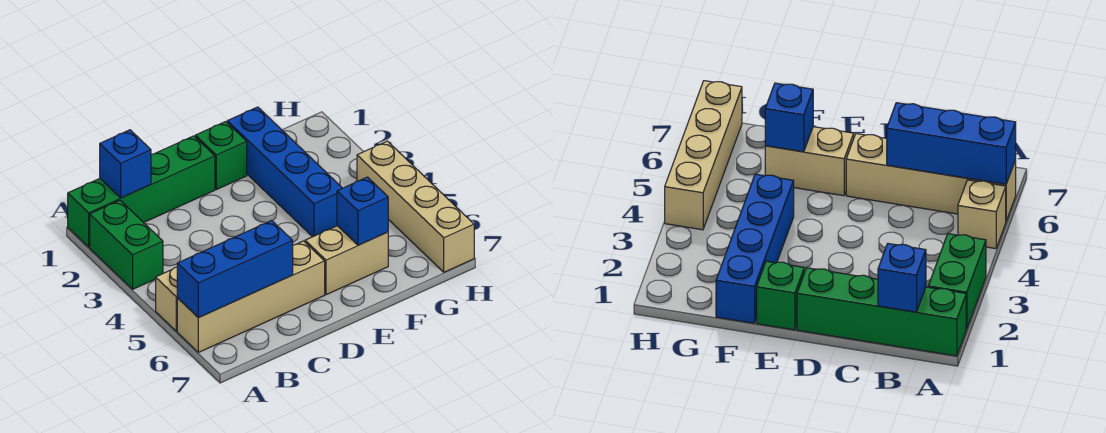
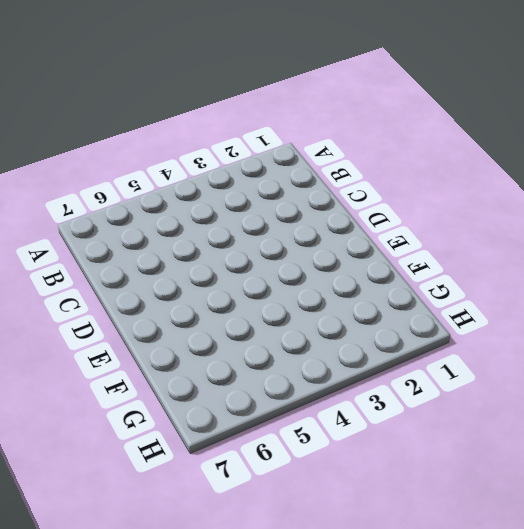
none -> green brick A1:D1 level 1
none -> green brick A2:A3 level 1

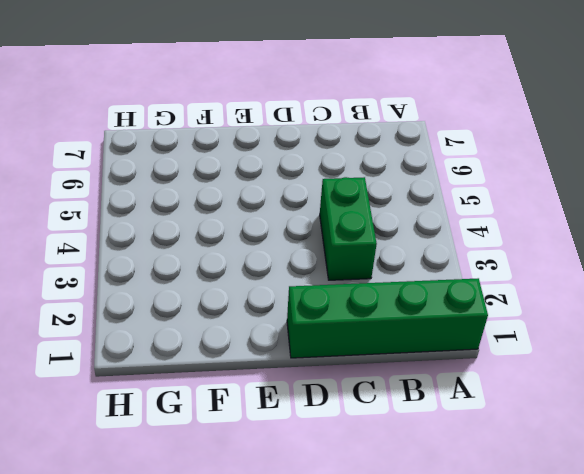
green brick C3:C4 level 1 -> green brick A2:A3 level 1
none -> tan brick A5 level 1
none -> tan brick A6:D6 level 1

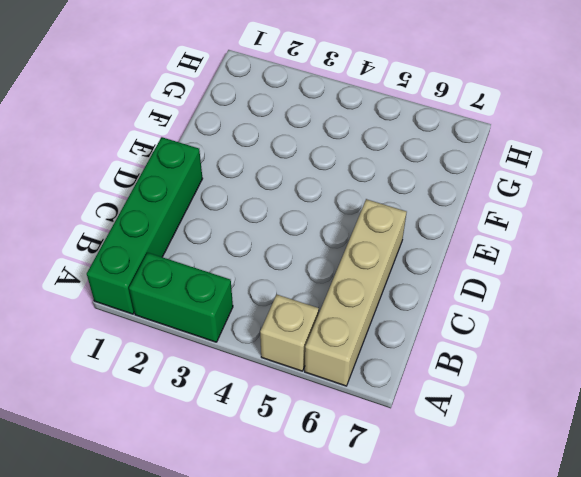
none -> green brick E1 level 1
none -> tan brick E6:F6 level 1

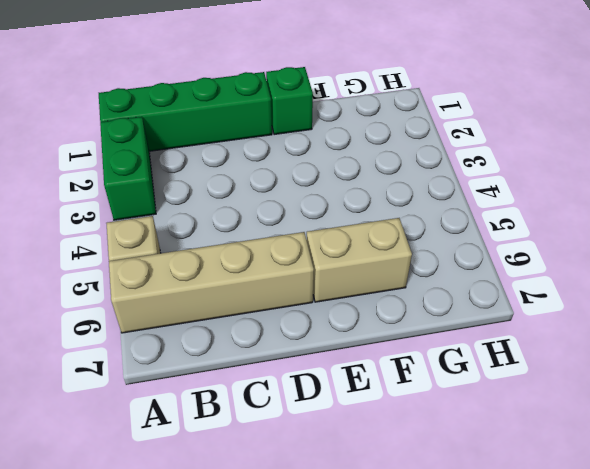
none -> blue brick F1:F4 level 1
none -> tan brick H4:H7 level 1

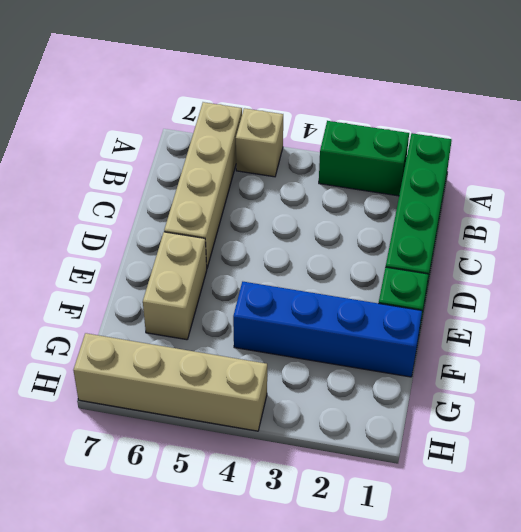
none -> blue brick A6:C6 level 2
none -> blue brick B1 level 2

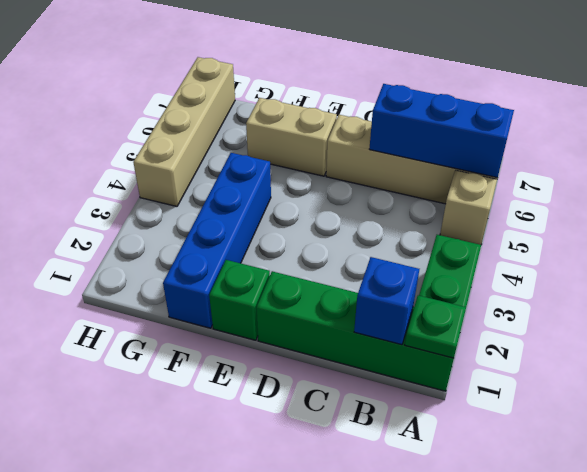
green plate A1 level 2 -> none
none -> blue brick F6 level 2

